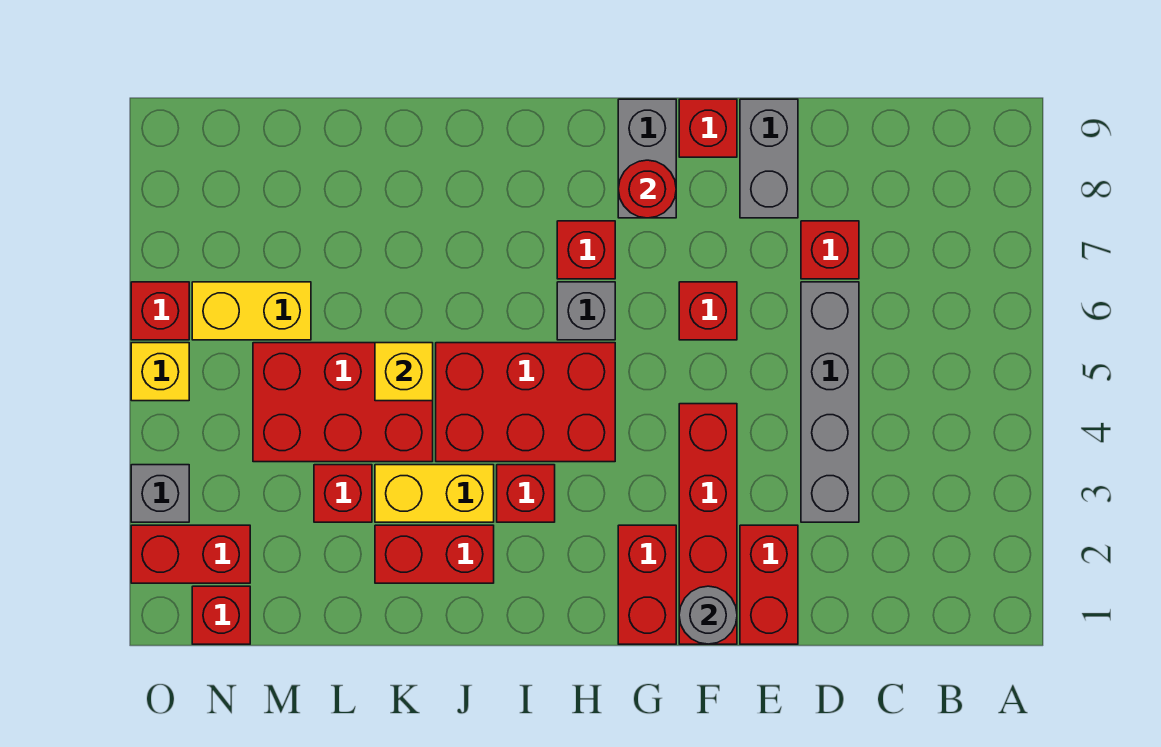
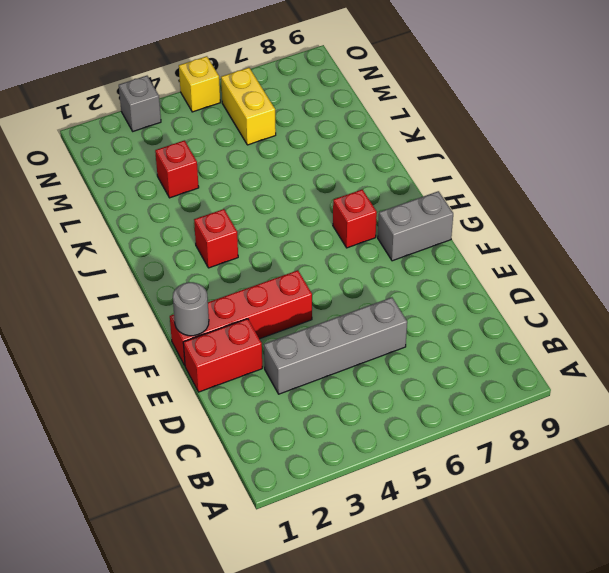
none -> red brick D7 level 1
none -> grey brick E8:E9 level 1
none -> red brick F6 level 1

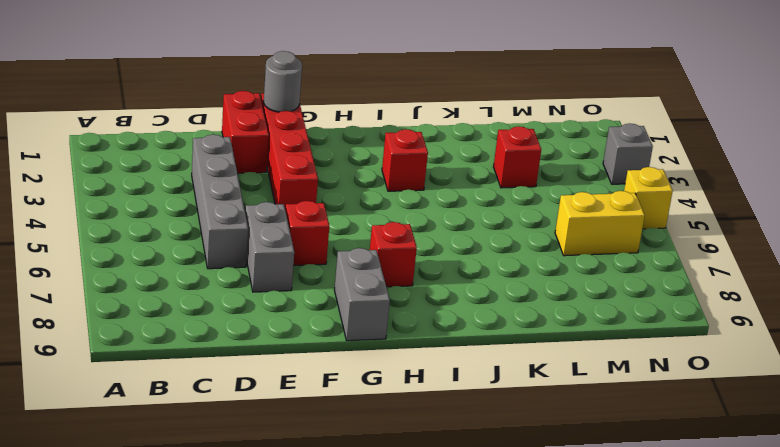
grey brick E6:E7 level 1 -> grey brick E8:E9 level 1
none -> red brick D7 level 1
none -> red brick F9 level 1
none -> red brick G1:G2 level 1

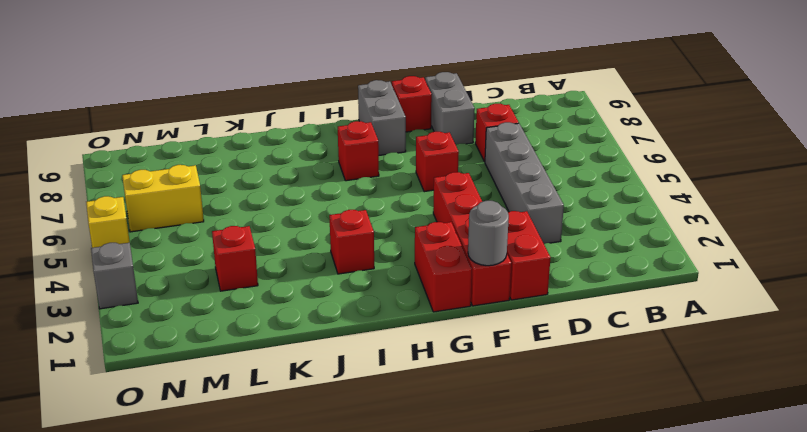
none -> red brick H4:J5 level 1
none -> grey brick H6 level 1
none -> red brick J2:K2 level 1

